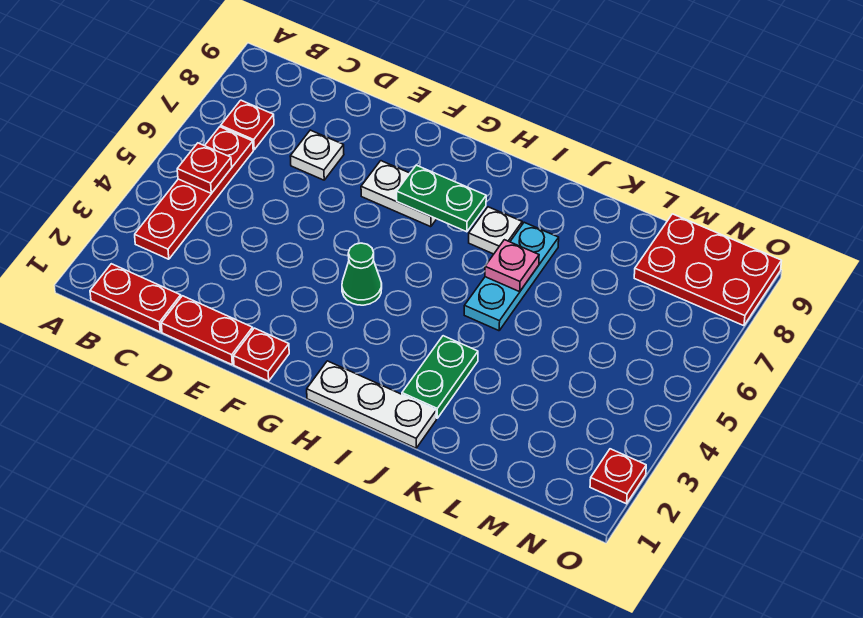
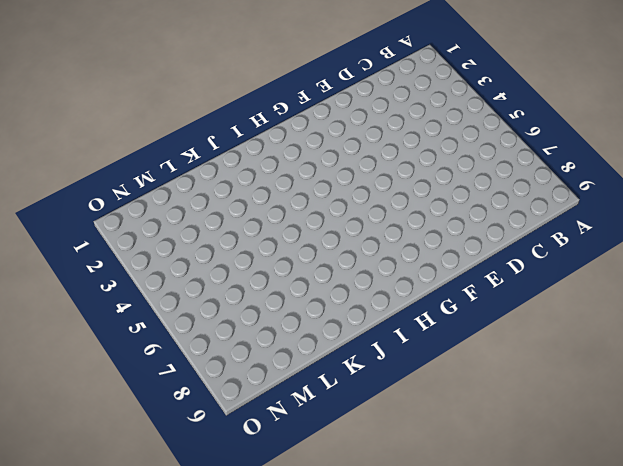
none -> red plate B1:C1 level 1
none -> red plate B3:B6 level 1
none -> red plate B7 level 1

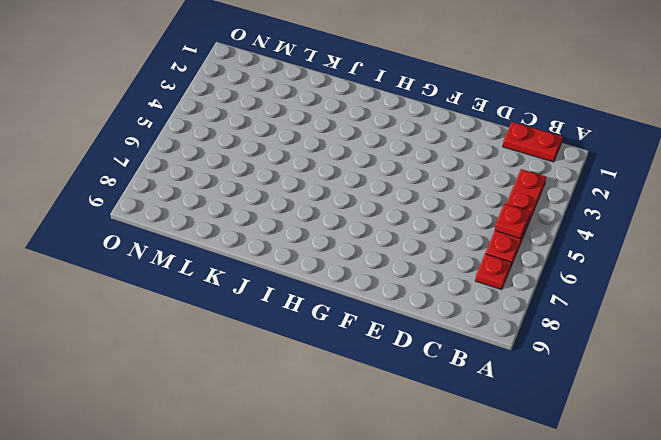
none -> red plate D1:E1 level 1
none -> white plate D7 level 1
none -> red plate F1 level 1

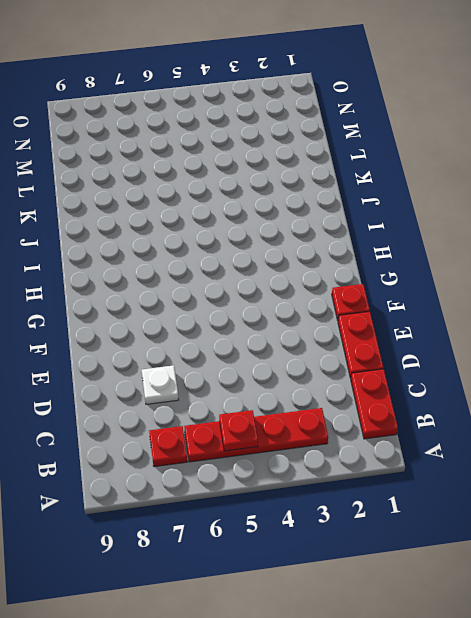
none -> white plate F7:G7 level 1
none -> green cone G4 level 1
none -> white plate H1:J1 level 1

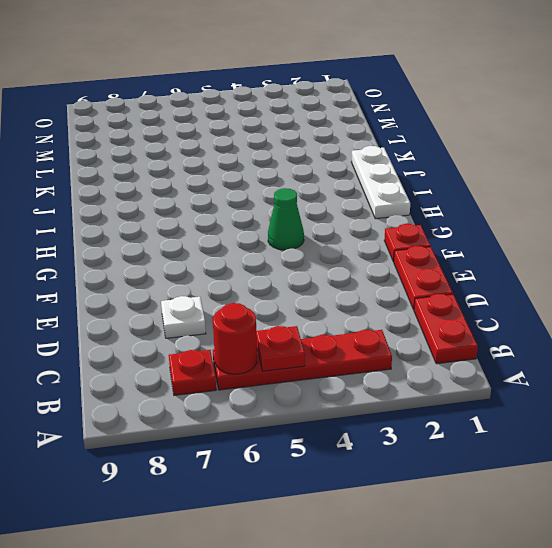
red round brick B6 level 2 -> none
none -> white plate F7:G7 level 1
none -> white plate I7 level 1
none -> green plate J2:J3 level 1

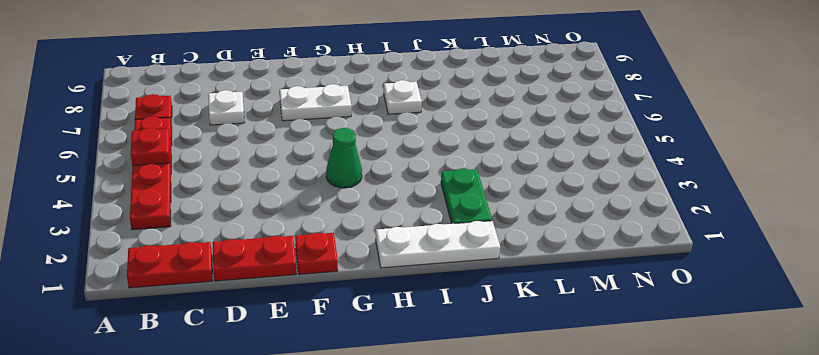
none -> cyan plate J5:J7 level 1
none -> red plate M8:O9 level 1
none -> red plate O2 level 1

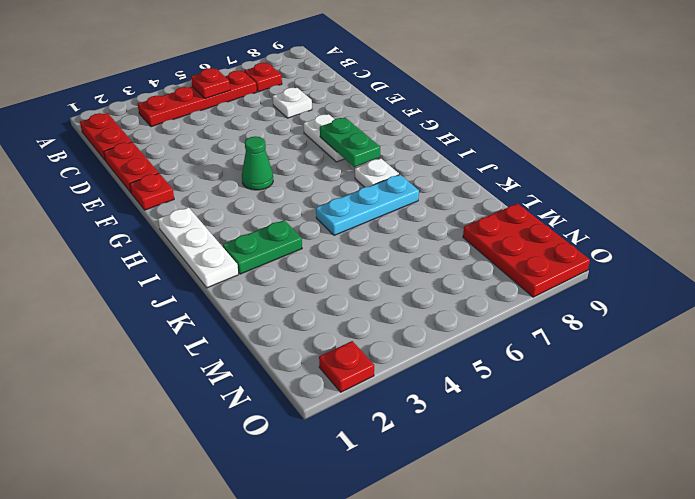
none -> pink plate J6 level 2

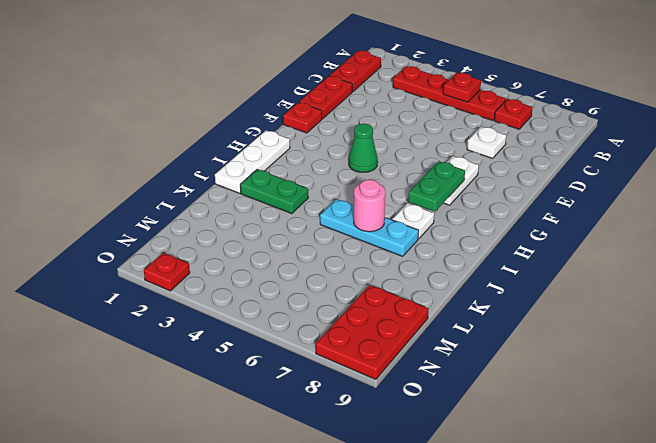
pink round brick J6 level 2 -> pink plate J6 level 2

